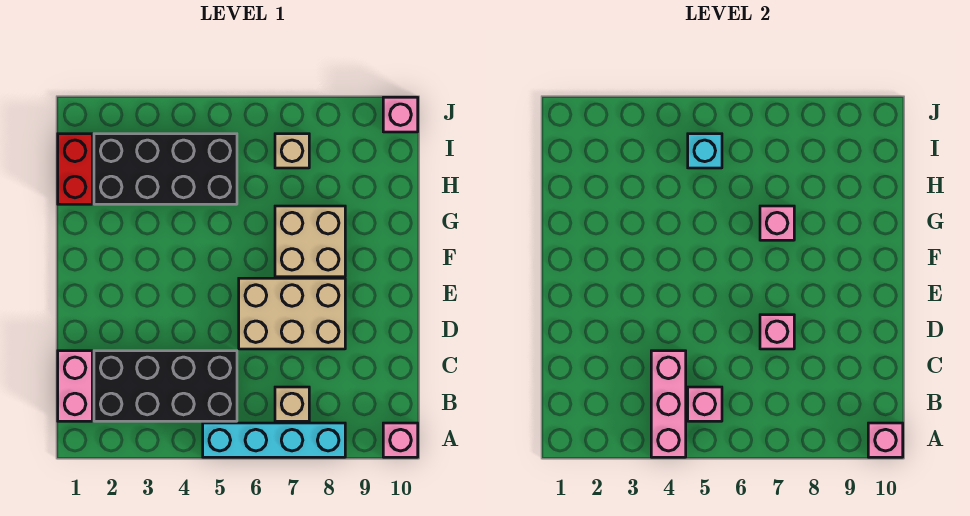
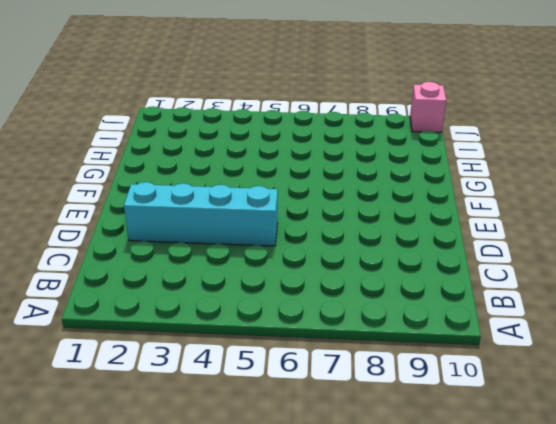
cyan brick D2:D5 level 1 -> cyan brick A5:A8 level 1
none -> pink brick A10 level 1
none -> pink brick B1:C1 level 1
none -> black brick B2:C5 level 1

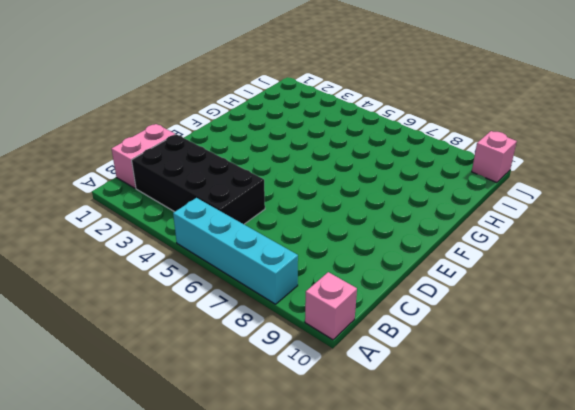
none -> tan brick B7 level 1
none -> tan brick D6:E8 level 1
none -> tan brick F7:G8 level 1

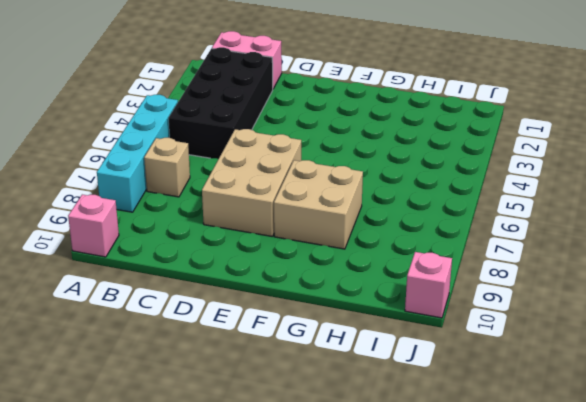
none -> red brick H1:I1 level 1
none -> black brick H2:I5 level 1
none -> tan brick I7 level 1

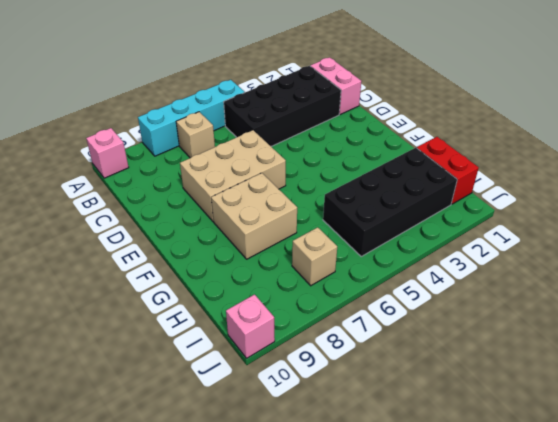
none -> pink brick A4:C4 level 2
none -> pink brick A10 level 2
none -> pink brick B5 level 2

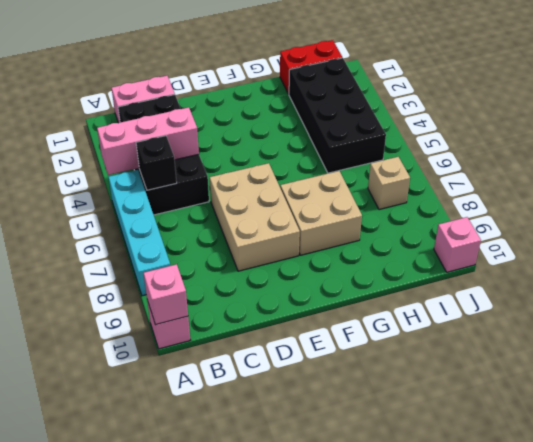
black brick B5 level 2 -> pink brick B5 level 2
none -> tan brick B7 level 1
none -> pink brick D7 level 2
none -> pink brick G7 level 2

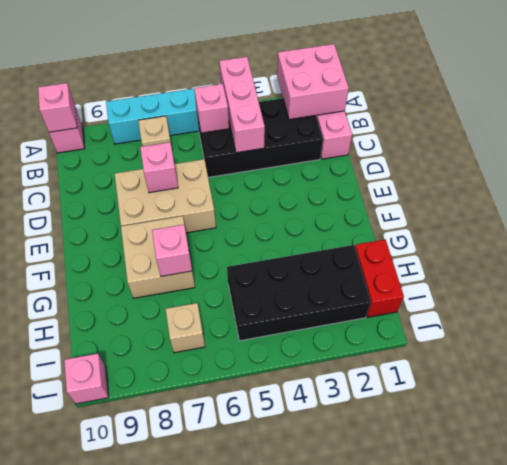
pink brick A1:B2 level 2 -> none
none -> cyan brick I5 level 2

